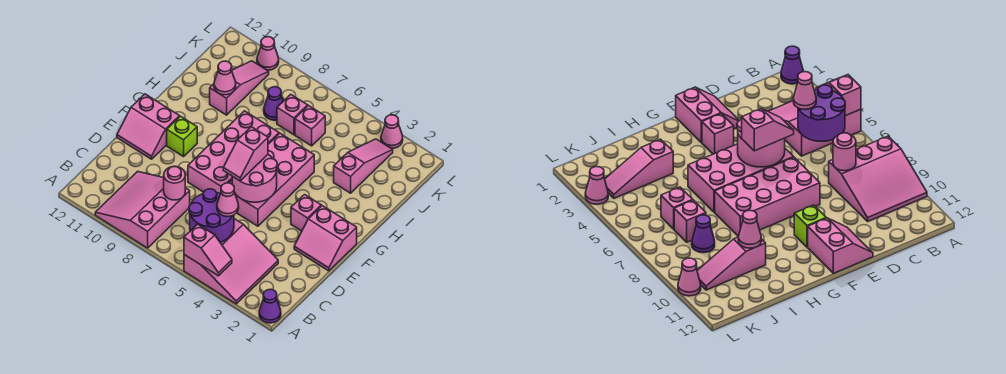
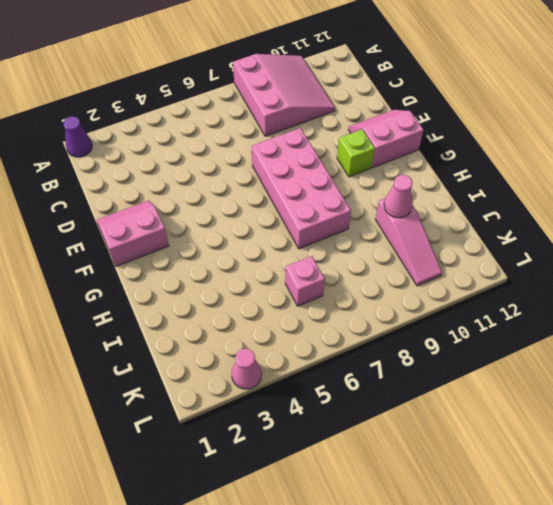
none -> pink slope A3:C5 level 1 top 5
none -> pink brick E5:H6 level 1
none -> pink brick F3 level 1

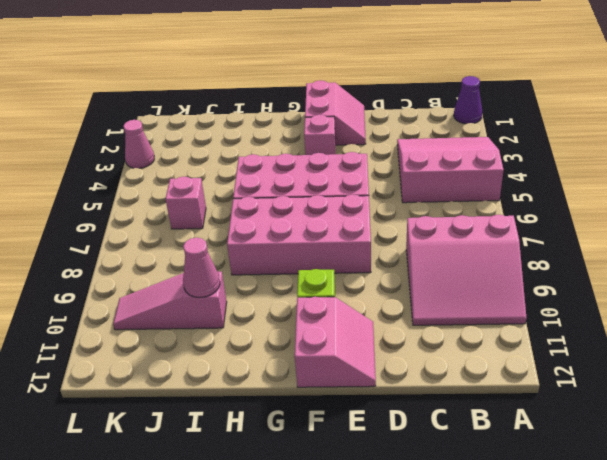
none -> pink slope I3:K3 level 1 top I
none -> pink brick J7 level 1
none -> purple cone J8 level 1

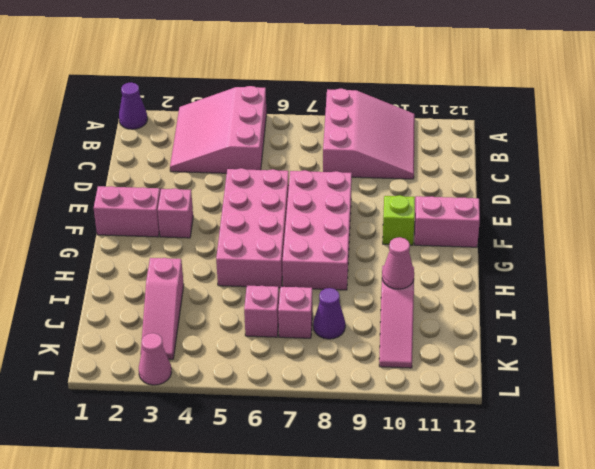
none -> pink cone L10 level 1
none -> pink slope A4:A5 level 2 top 5
none -> purple round brick B5:C6 level 2

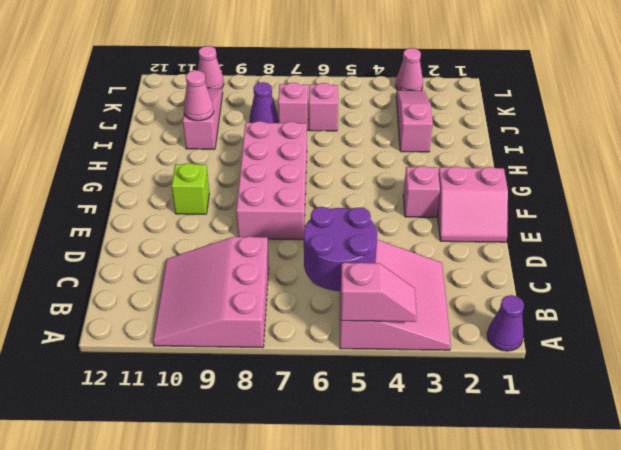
none -> pink brick E5:H6 level 1
none -> pink slope E11:F12 level 1 top F
none -> pink round brick C8 level 2

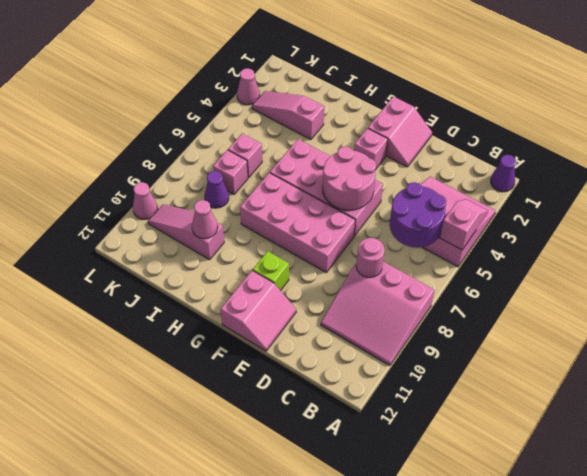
none -> pink cone C5 level 3
none -> pink slope E6:F6 level 3 top F

